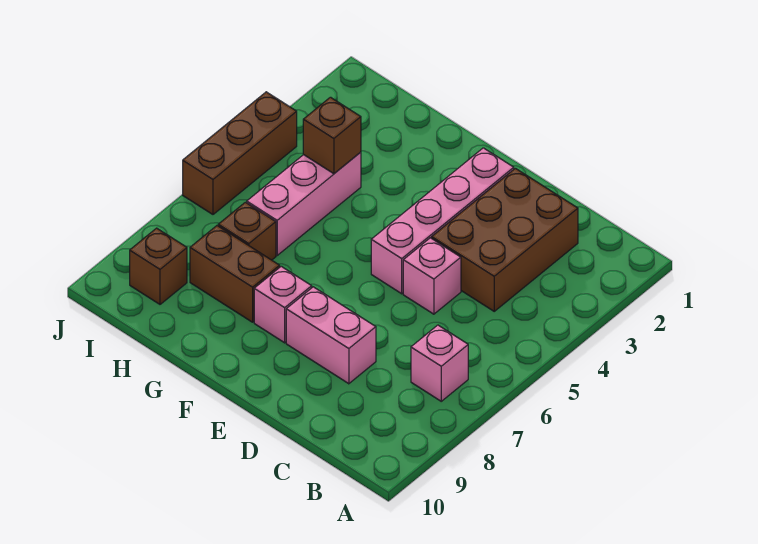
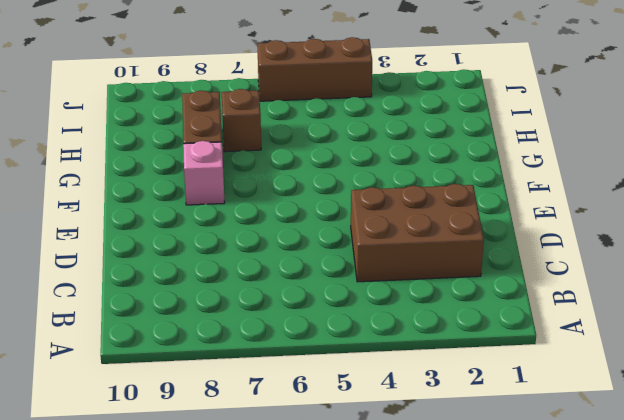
none -> pink brick B7 level 1
none -> pink brick D5 level 1
none -> pink brick D8:E8 level 1

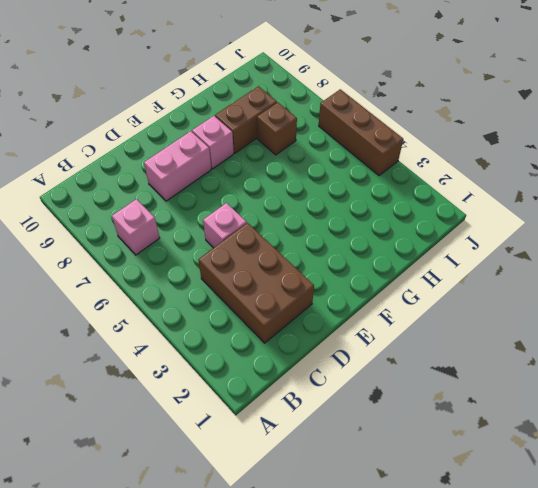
none -> pink brick E2:E5 level 1
none -> pink brick H4:H6 level 1
none -> brown brick I9 level 1

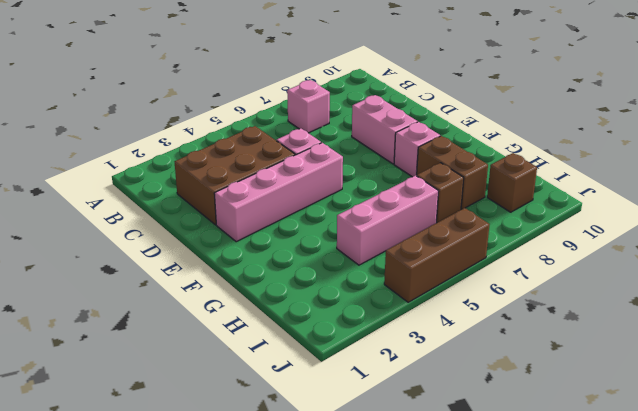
none -> brown brick H4 level 2

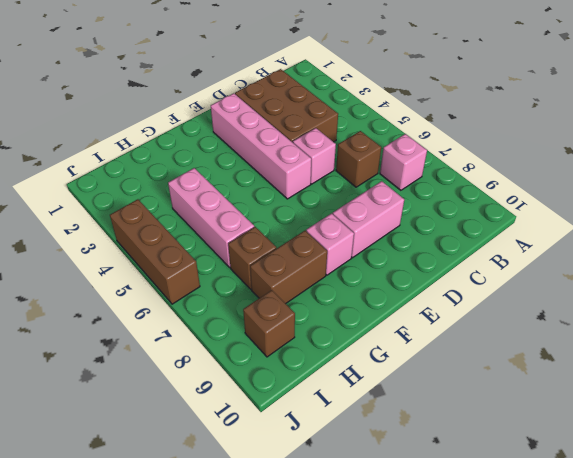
brown brick C6 level 1 -> brown brick H4 level 2

